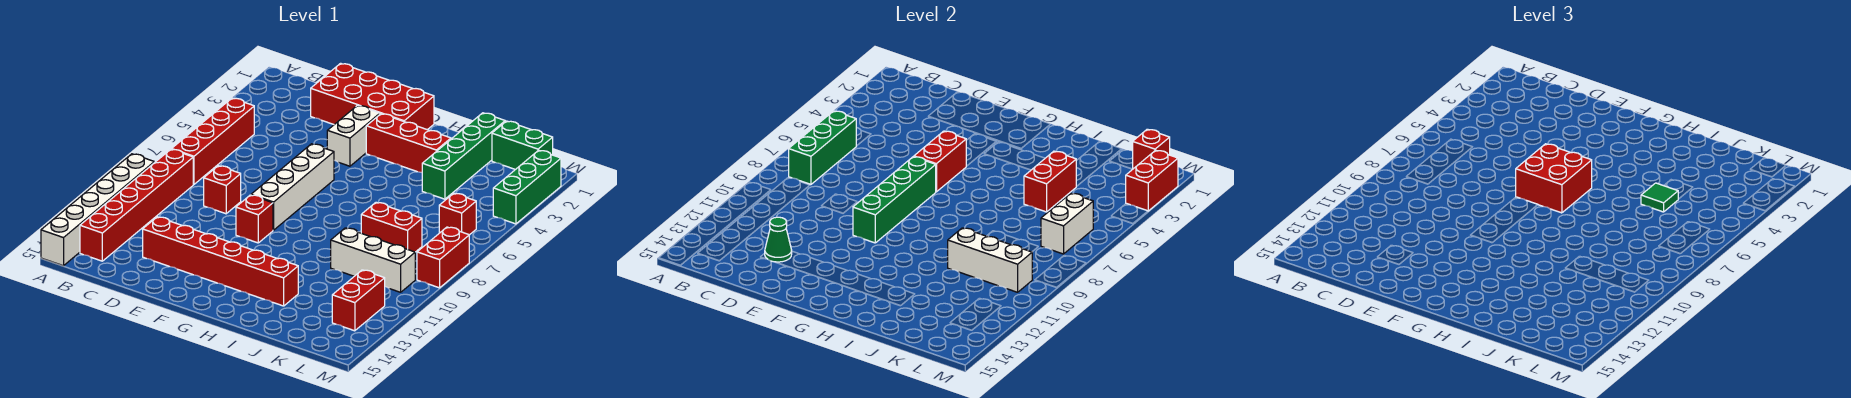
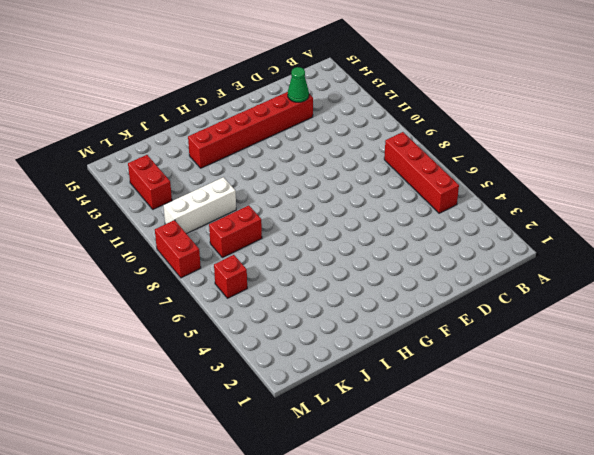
none -> white brick A10:A15 level 1
none -> red brick B9:B14 level 1
none -> red brick D1:G2 level 1

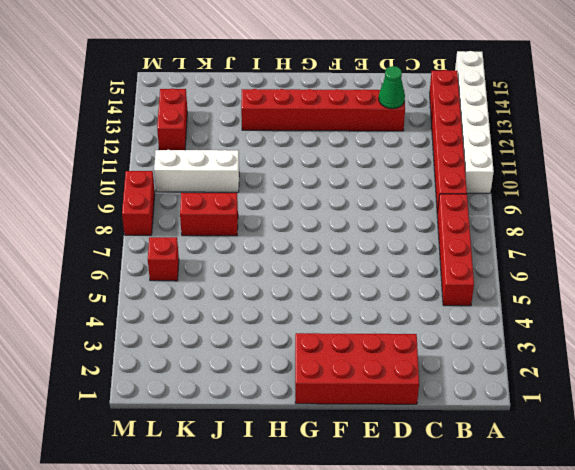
none -> red brick D9 level 1
none -> white brick F3:F4 level 1
none -> white brick F6:F9 level 1

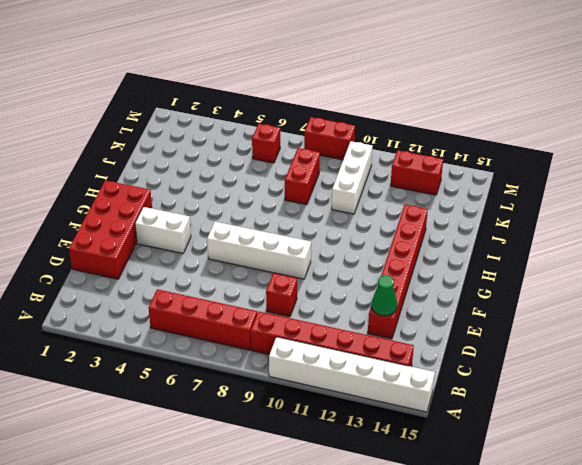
none -> red brick F10 level 1
none -> red brick G3:I3 level 1
none -> green brick J1:J4 level 1

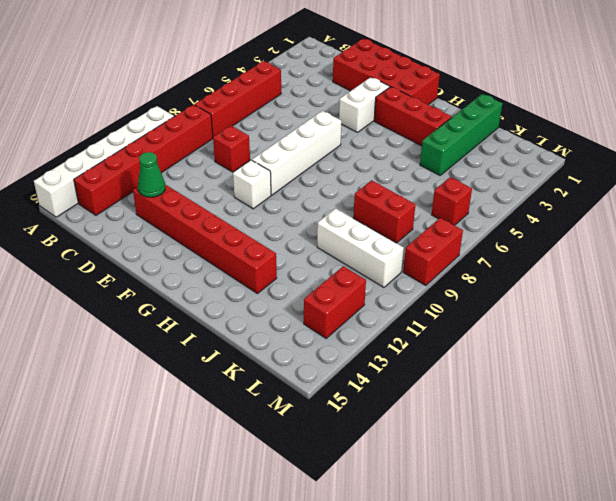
white brick F10 level 1 -> red brick F10 level 1
none -> green brick K1:L1 level 1
none -> green brick M2:M4 level 1
none -> green brick B6:B8 level 2

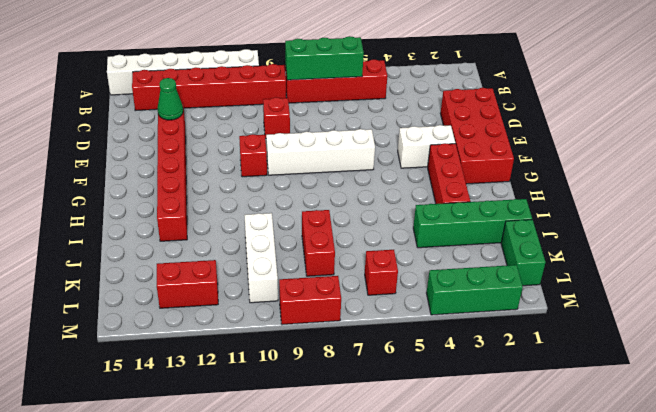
none -> red brick F5:F6 level 2
none -> green brick F7:F10 level 2
none -> red brick J4:J5 level 2

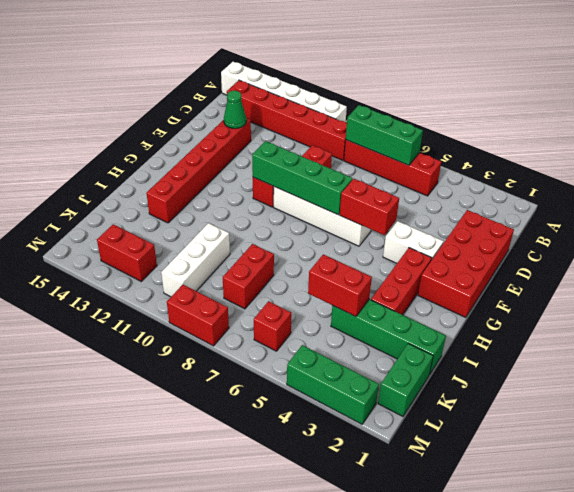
none -> white brick J10:L10 level 2
none -> red brick L1 level 2
none -> white brick L6:L7 level 2

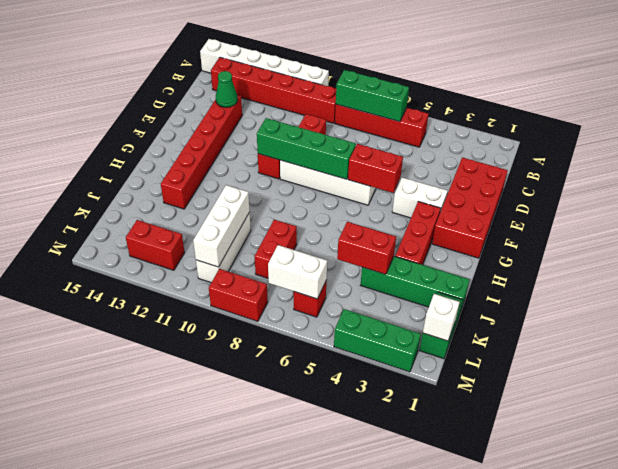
white brick L1 level 2 -> red brick L1 level 2
none -> red brick M2:M3 level 2
none -> red brick F6:G7 level 3
none -> green tile J5 level 3

